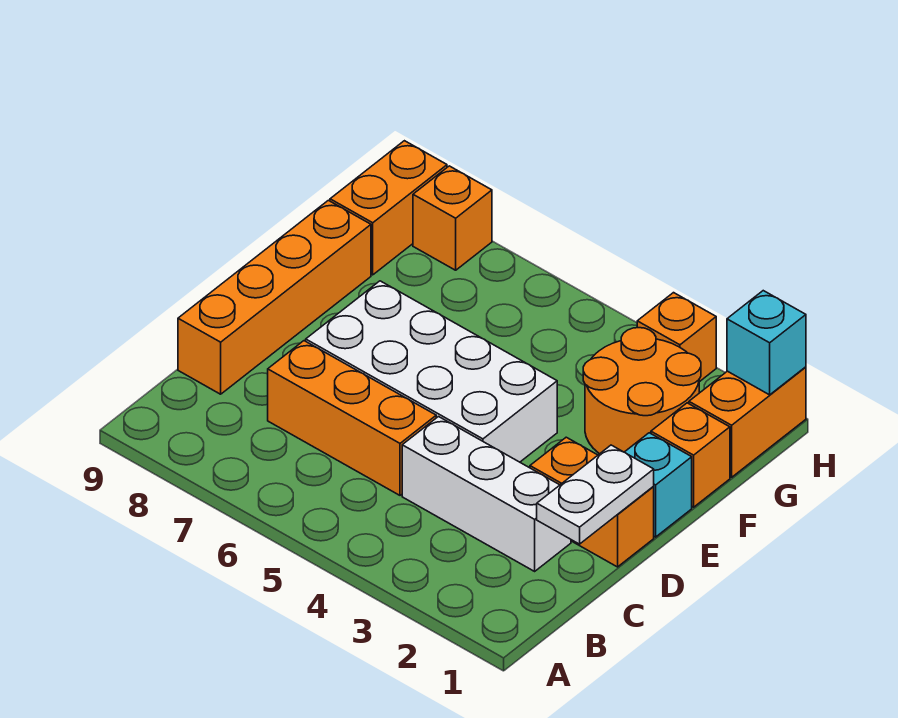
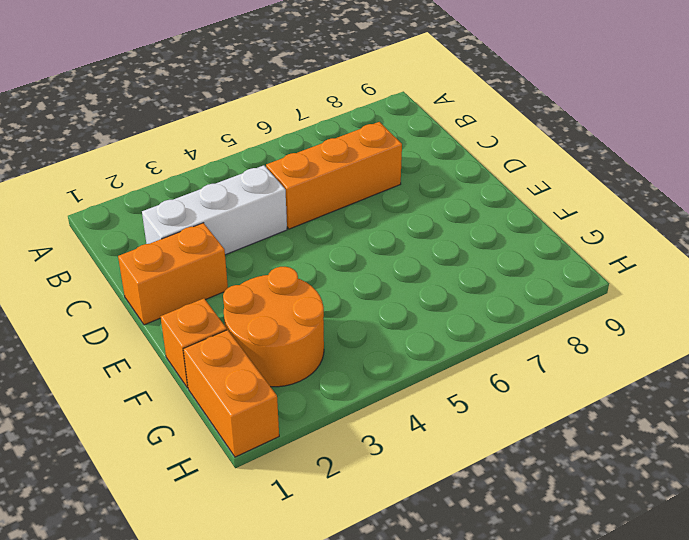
none -> orange brick C9:F9 level 1
none -> white brick D4:E7 level 1
none -> cyan brick E1 level 1

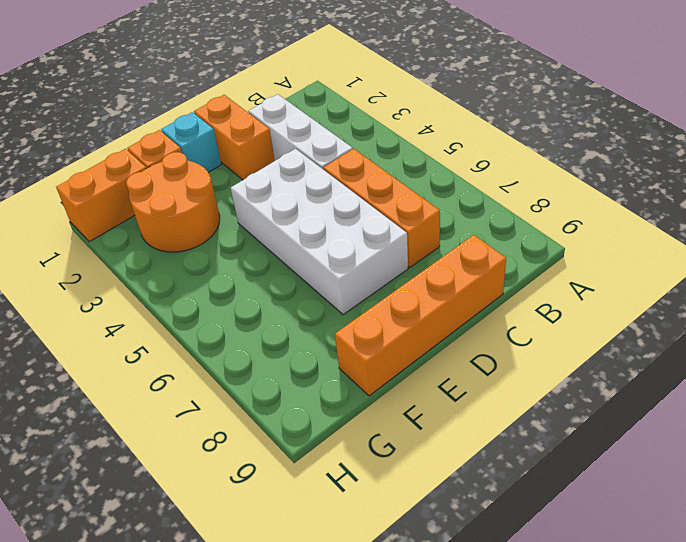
none -> orange brick G9:H9 level 1
none -> orange brick H3 level 1
none -> orange brick H8 level 1

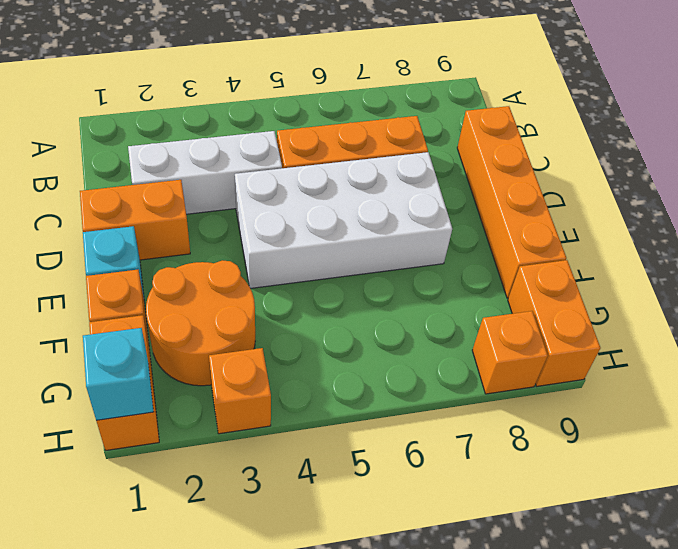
none -> white plate C1:D1 level 2

